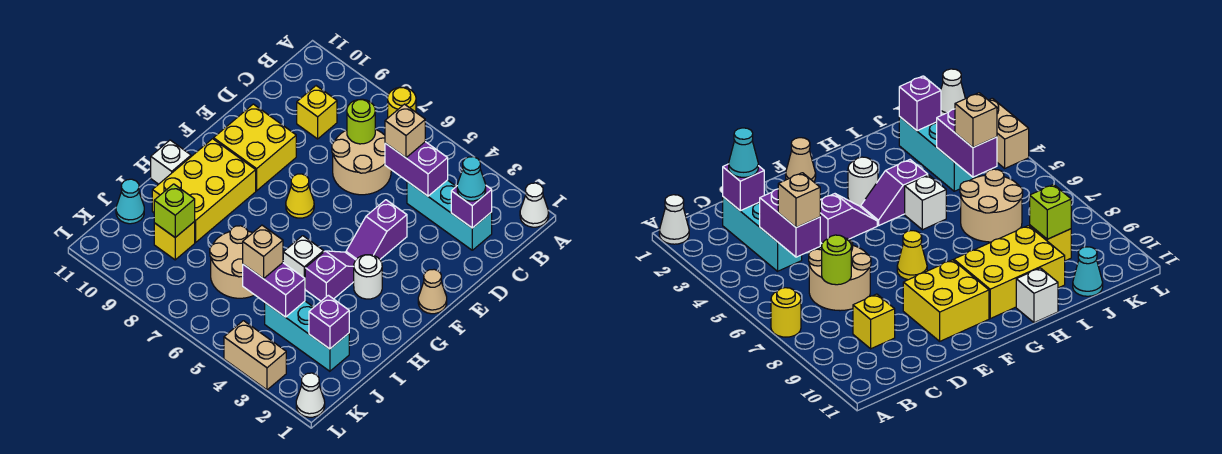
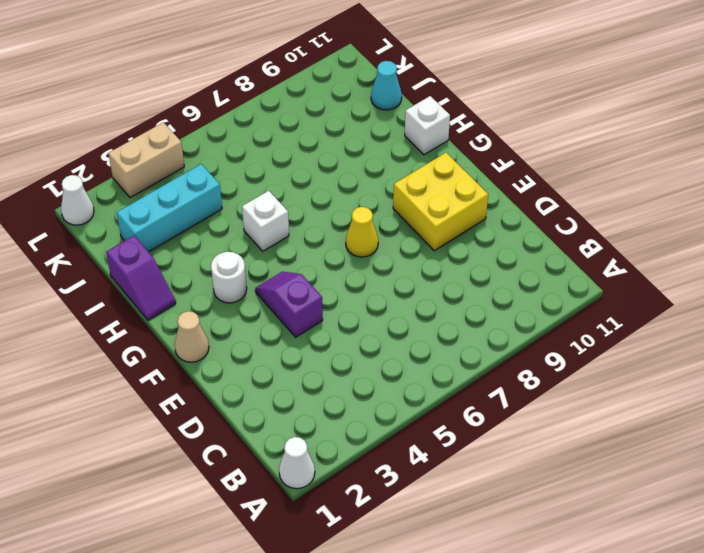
purple slope H1:I1 level 1 top I -> purple slope G4:H4 level 1 top H
none -> yellow round brick A7 level 1
none -> cyan brick C2:C4 level 1
none -> tan round brick C6:D7 level 1

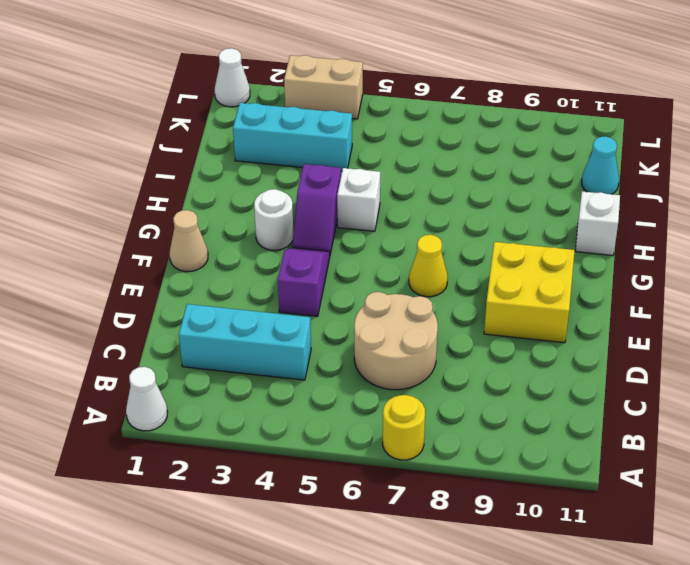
none -> yellow brick C9 level 1
none -> yellow brick G9:I10 level 1
none -> tan round brick I6:J7 level 1

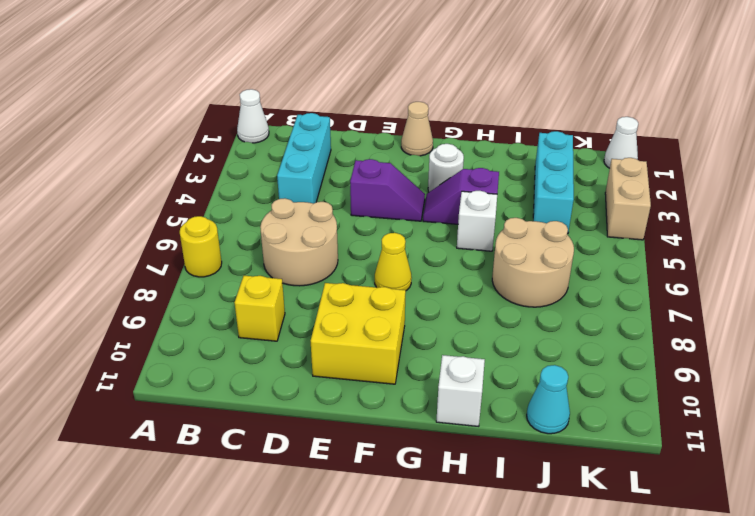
none -> yellow brick G9:I10 level 1
none -> yellow brick J9 level 1
none -> purple brick C2 level 2

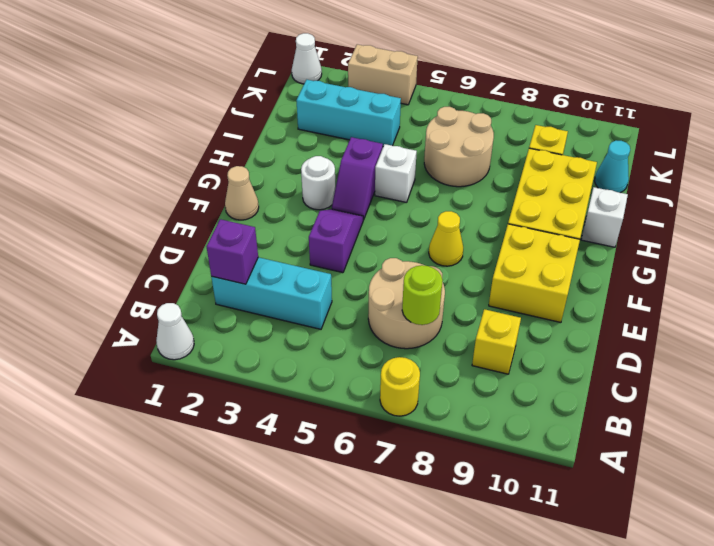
none -> purple brick C4:C5 level 2
none -> purple brick J2 level 2
none -> purple brick J4:J5 level 2

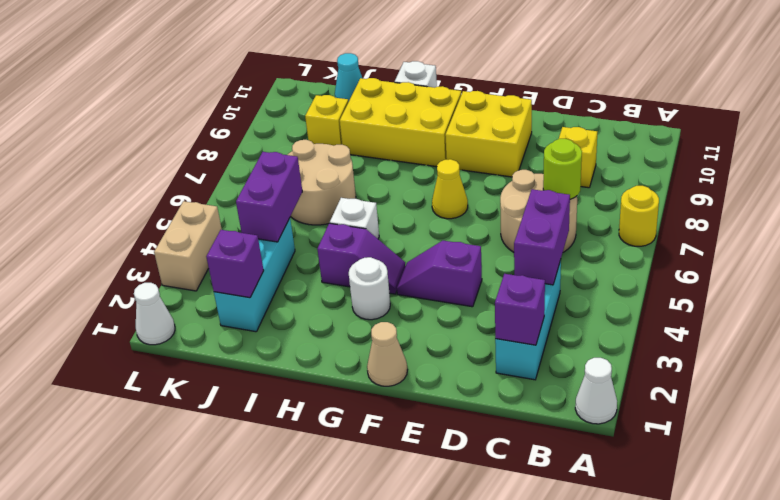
none -> lime brick J9 level 2
none -> cyan cone C2 level 3
none -> tan brick C5 level 3

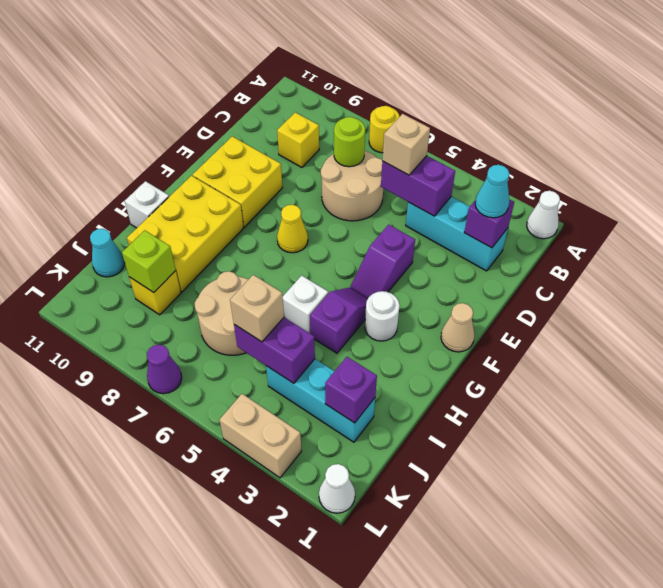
purple cone L7 level 1 -> none

